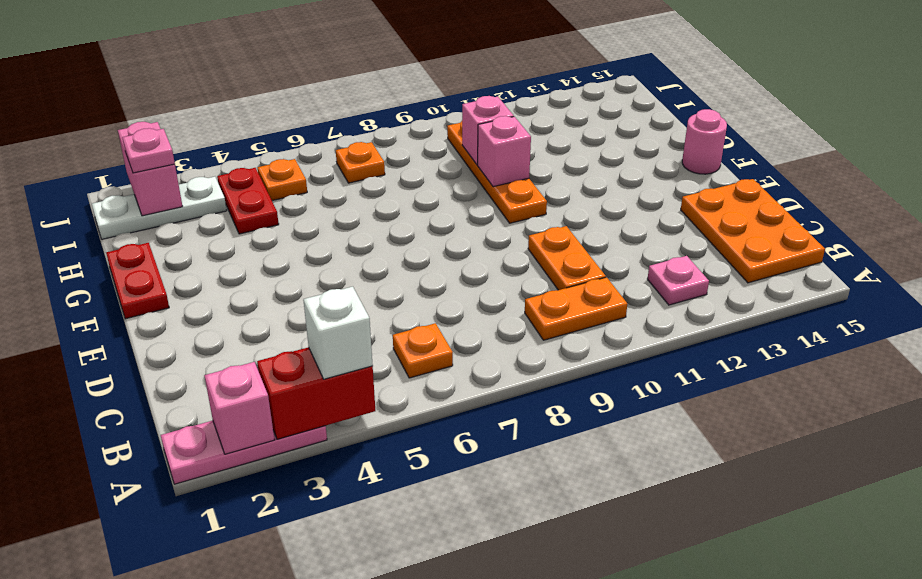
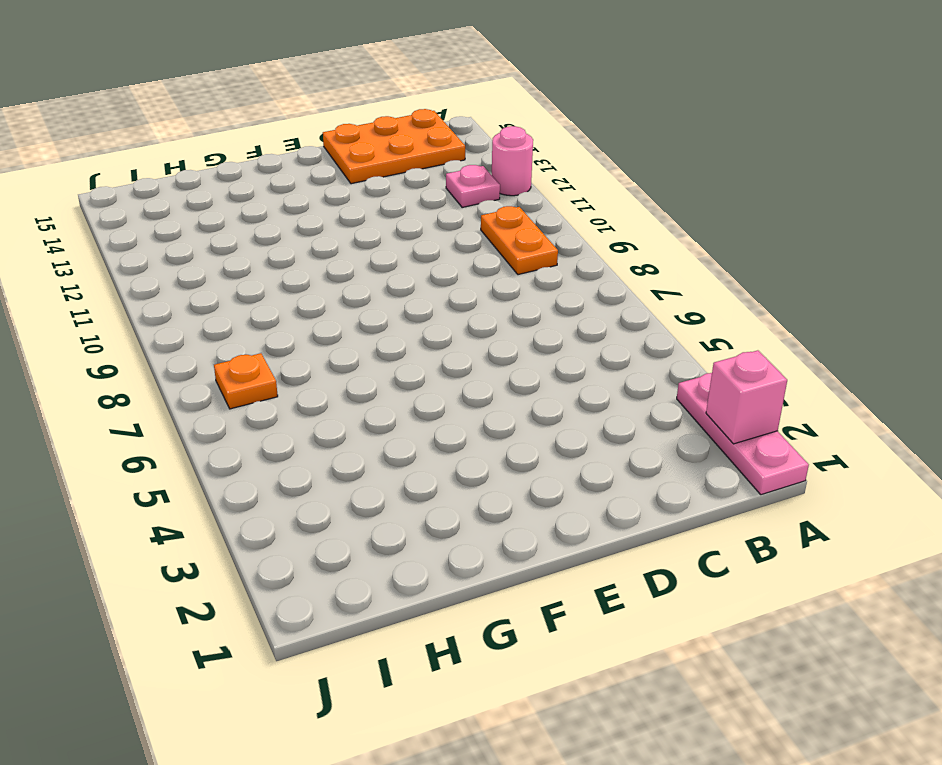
pink round brick A12 level 1 -> pink round brick F15 level 1
none -> orange plate B6 level 1
none -> orange plate C10:D10 level 1
none -> red plate F1:G1 level 1

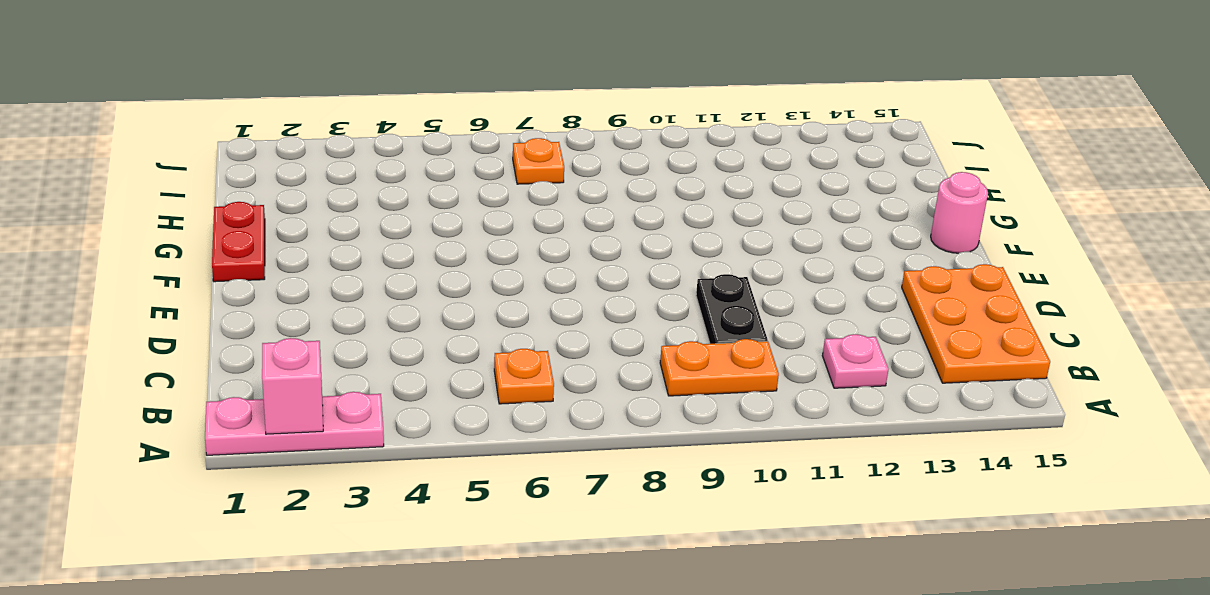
black plate C10:D10 level 1 -> orange plate C10:D10 level 1
none -> orange plate F10:I10 level 1
none -> red plate H4:I4 level 1
none -> white plate I1:I3 level 1

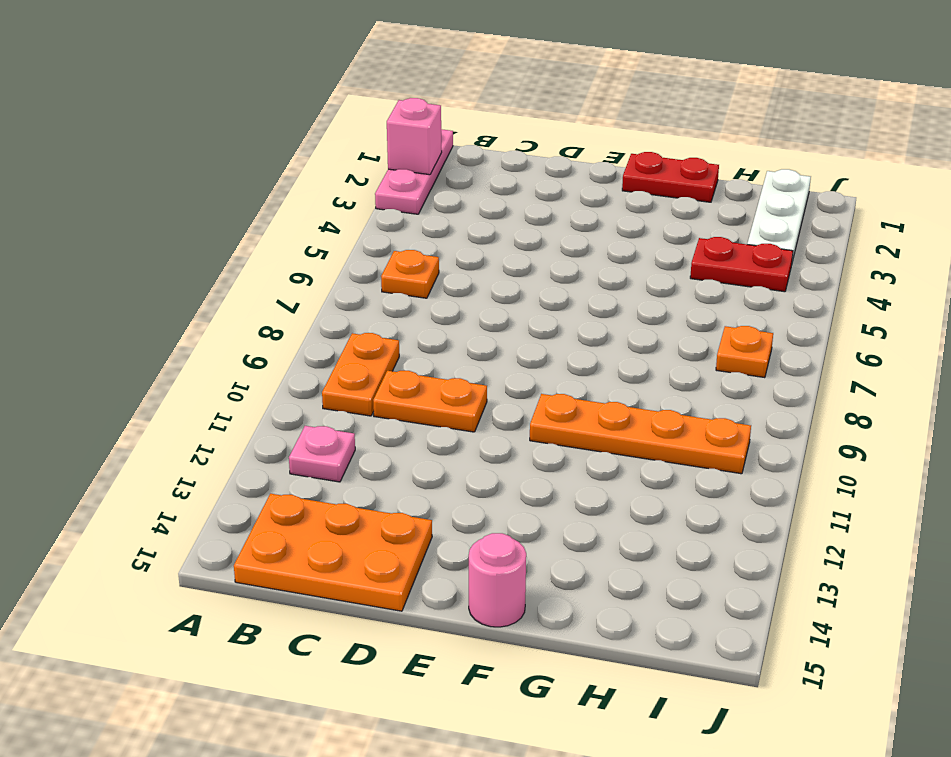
none -> orange plate I5 level 1
none -> red brick A3:A4 level 2
none -> pink brick G10 level 2

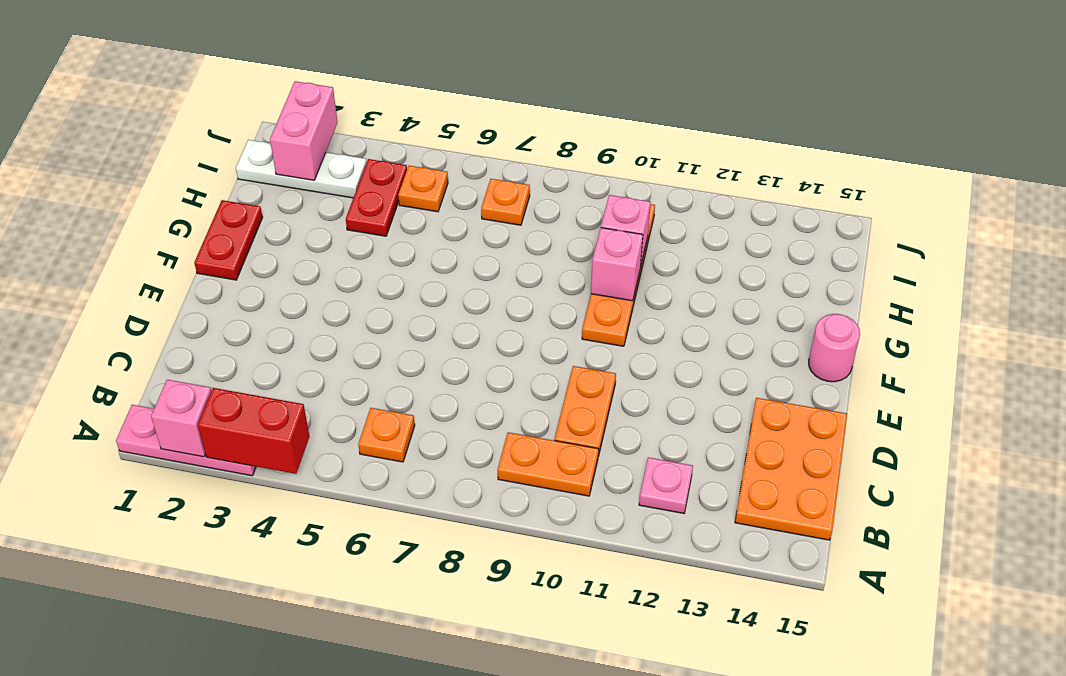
none -> white brick A4 level 3
none -> pink plate I2 level 3

